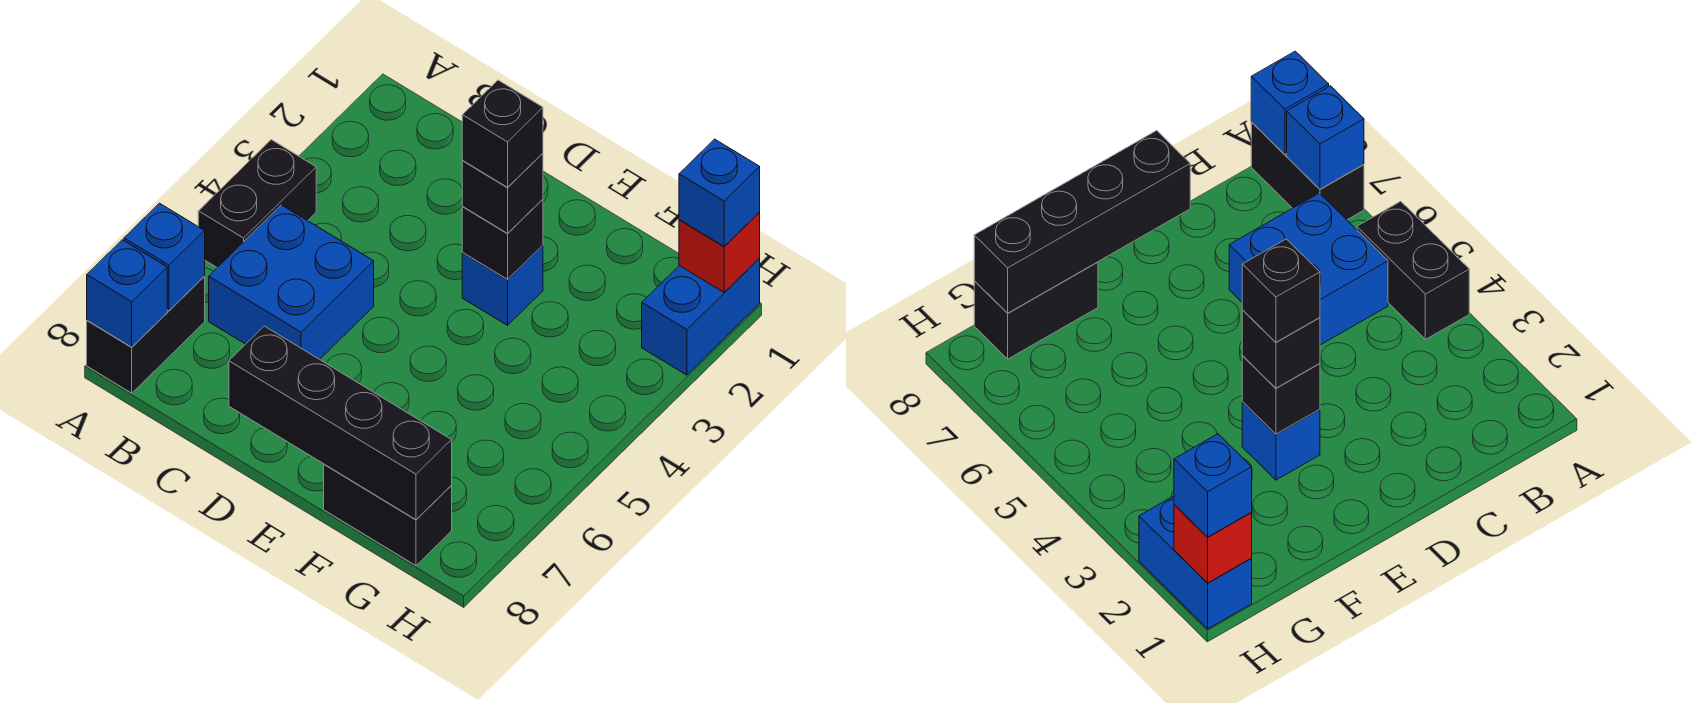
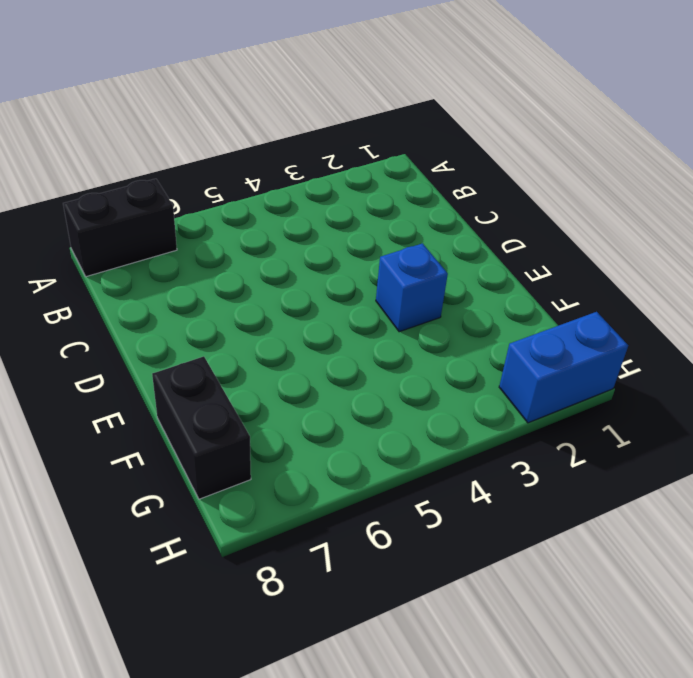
none -> black brick A4:A5 level 1
none -> blue brick B5:C6 level 1
none -> blue brick A7 level 2

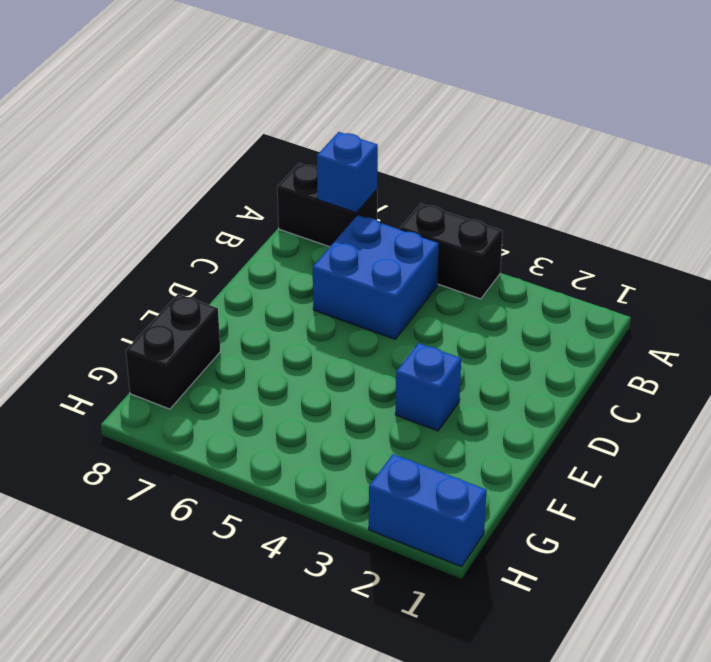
none -> blue brick A8 level 2
none -> black brick D8:G8 level 2
none -> black brick E3 level 2

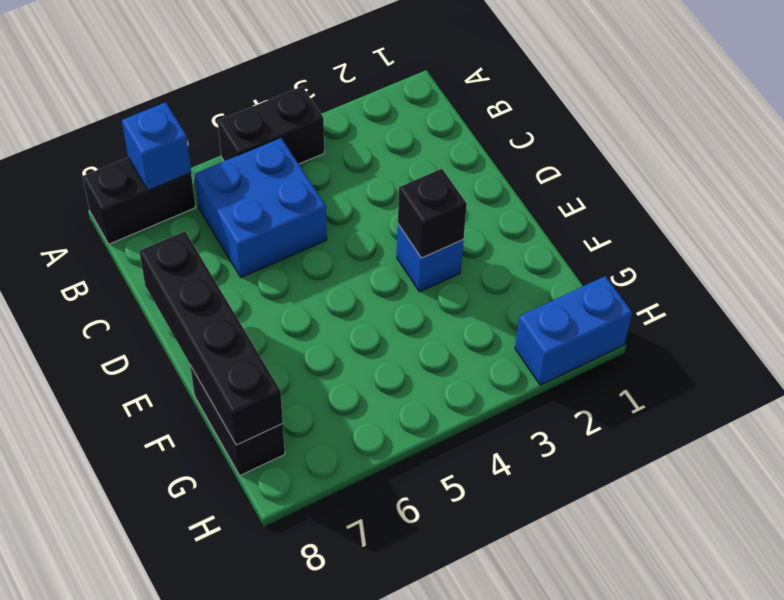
none -> blue brick A8 level 2
none -> red brick H1 level 2
none -> black brick E3 level 3

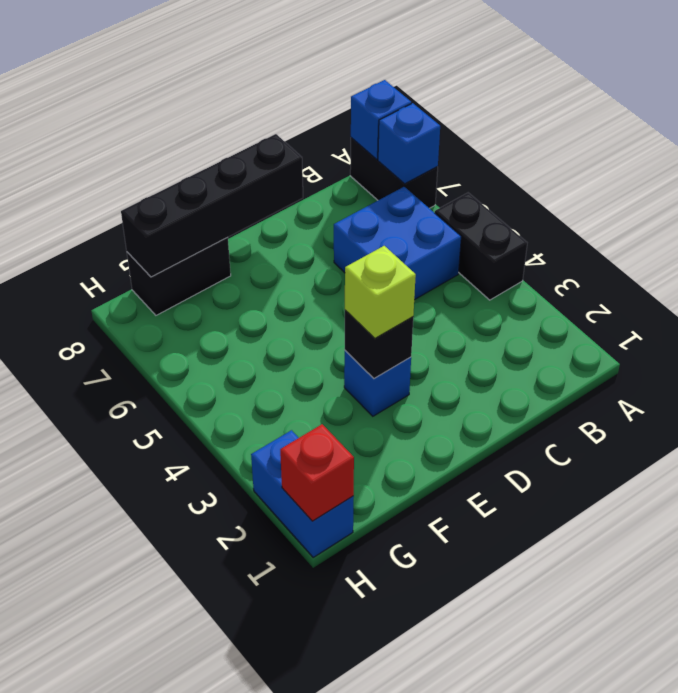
lime brick E3 level 3 -> black brick E3 level 3
none -> blue brick H1 level 3
none -> black brick E3 level 4

